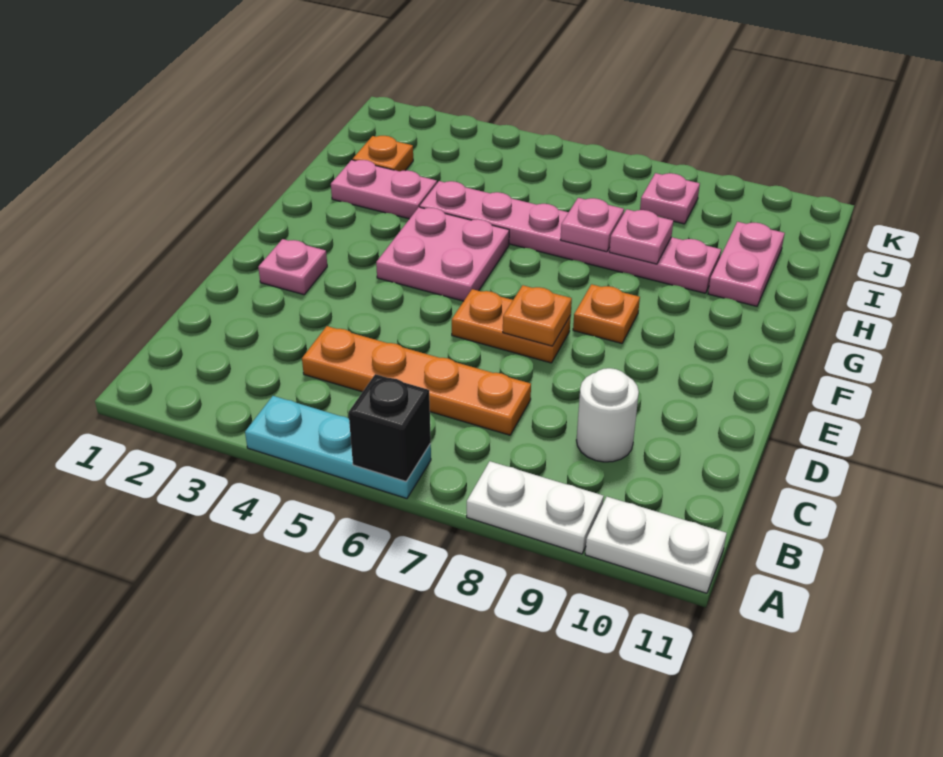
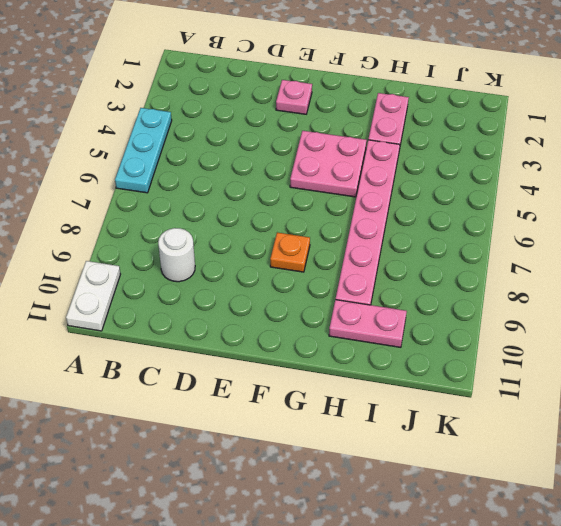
none -> white plate A8:A9 level 1
none -> orange plate C4:C7 level 1
none -> orange plate E6:E7 level 1

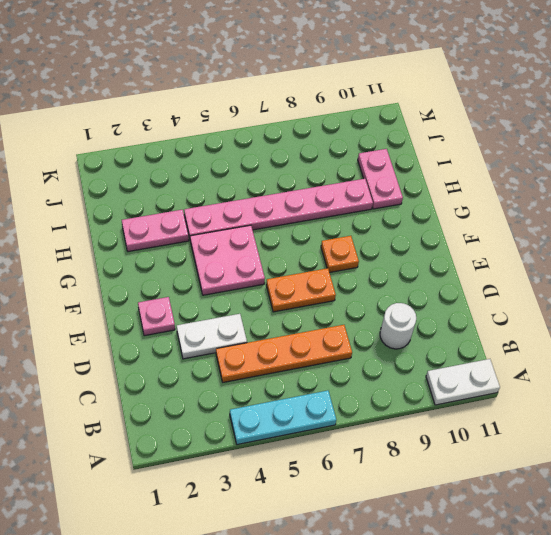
white plate D3:D4 level 1 -> white plate A8:A9 level 1
none -> orange plate I2 level 1
none -> pink plate J8 level 1
none -> black brick A6 level 2

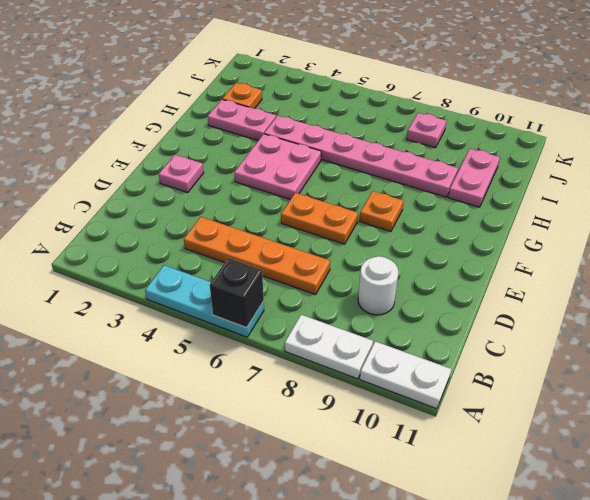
none -> orange plate E7 level 2
none -> pink plate H7 level 2
none -> pink plate H8 level 2

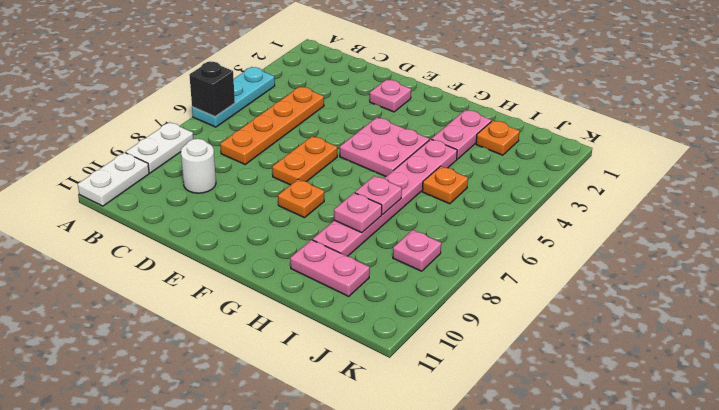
orange plate I5 level 1 -> orange plate E7 level 2

